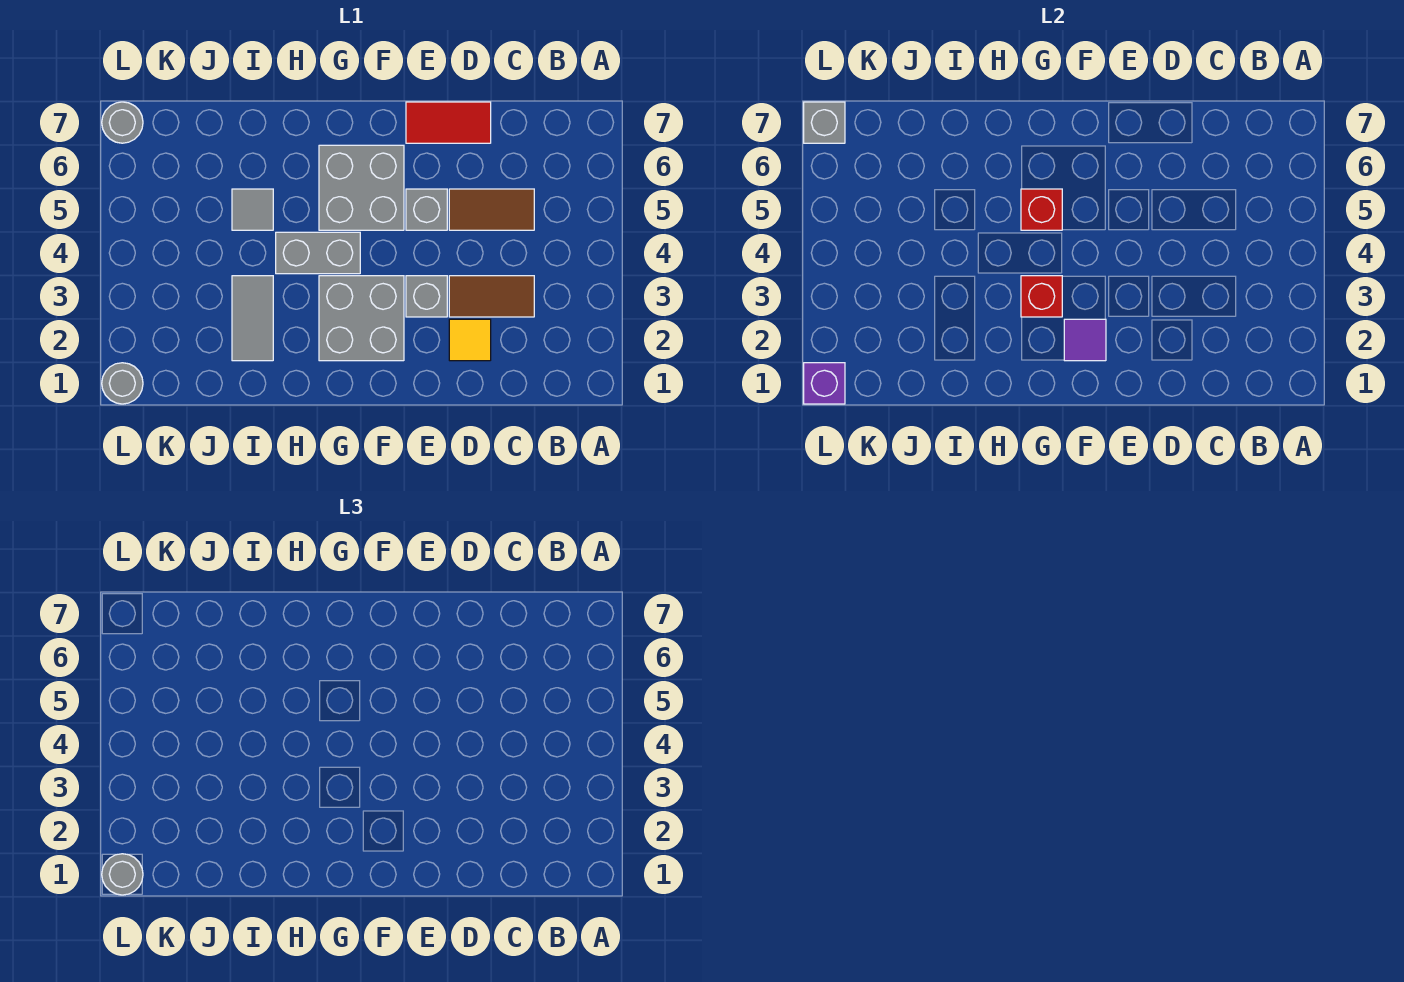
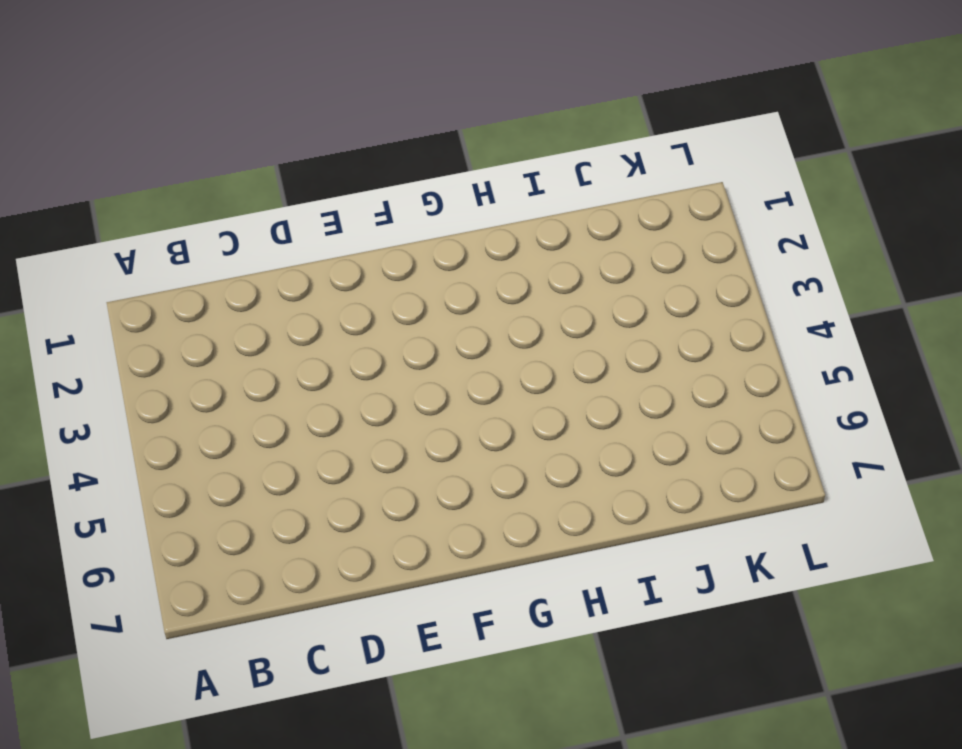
none -> brown tile C3:D3 level 1
none -> brown tile C5:D5 level 1
none -> yellow tile D2 level 1

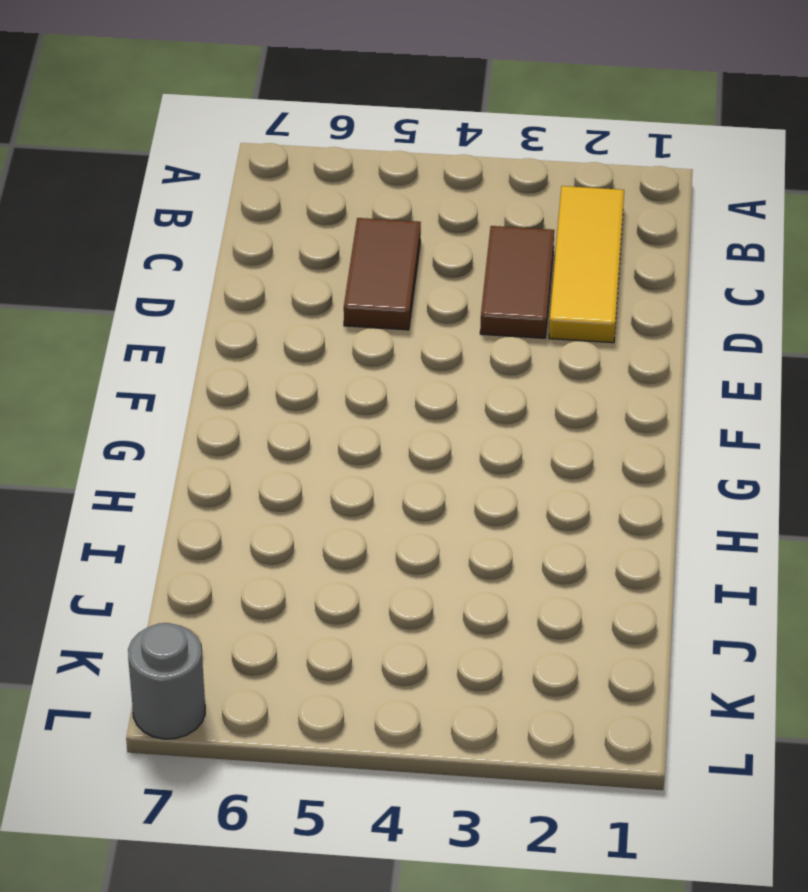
yellow tile B2:D2 level 1 -> yellow tile D2 level 1
none -> red tile D7:E7 level 1
none -> grey brick E3 level 1
none -> grey brick E5 level 1

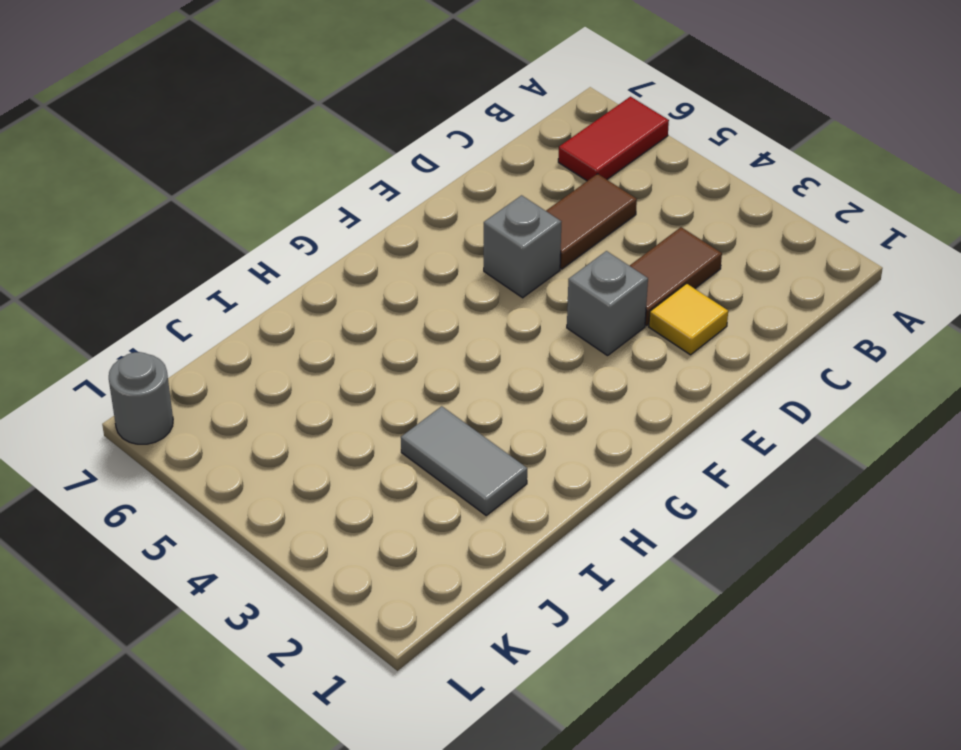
red tile A6:B6 level 1 -> red tile D7:E7 level 1
none -> grey brick F2:G3 level 1
none -> grey brick F5:G6 level 1
none -> grey brick G4:H4 level 1

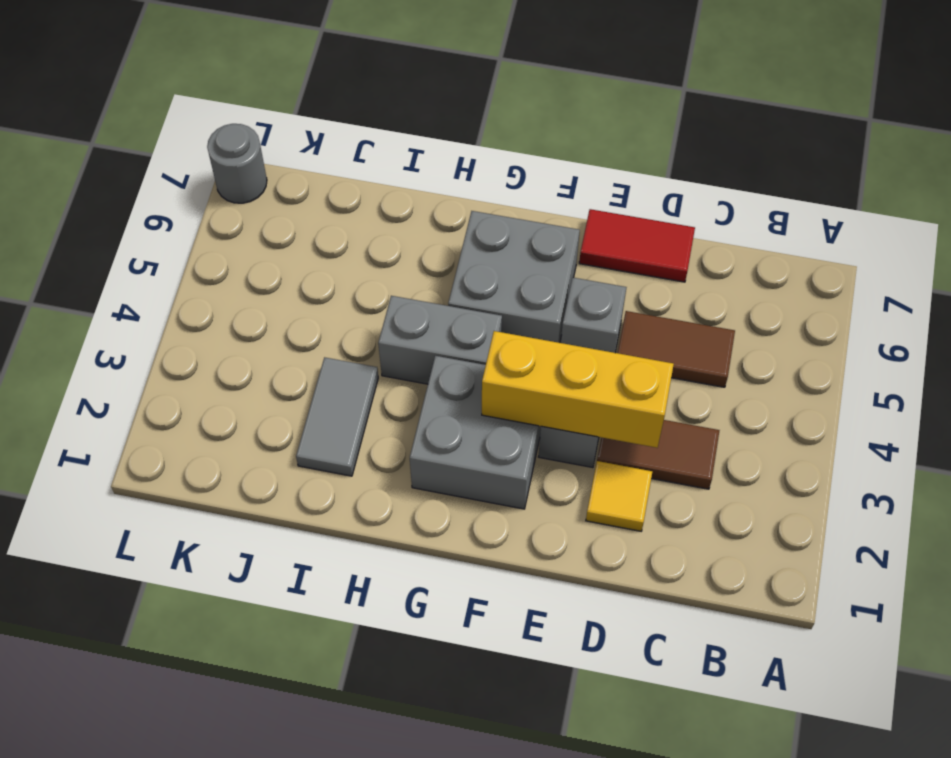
yellow brick D3:F3 level 2 -> none
none -> grey tile I5 level 1
none -> grey round brick L1 level 1
none -> purple tile F2 level 2

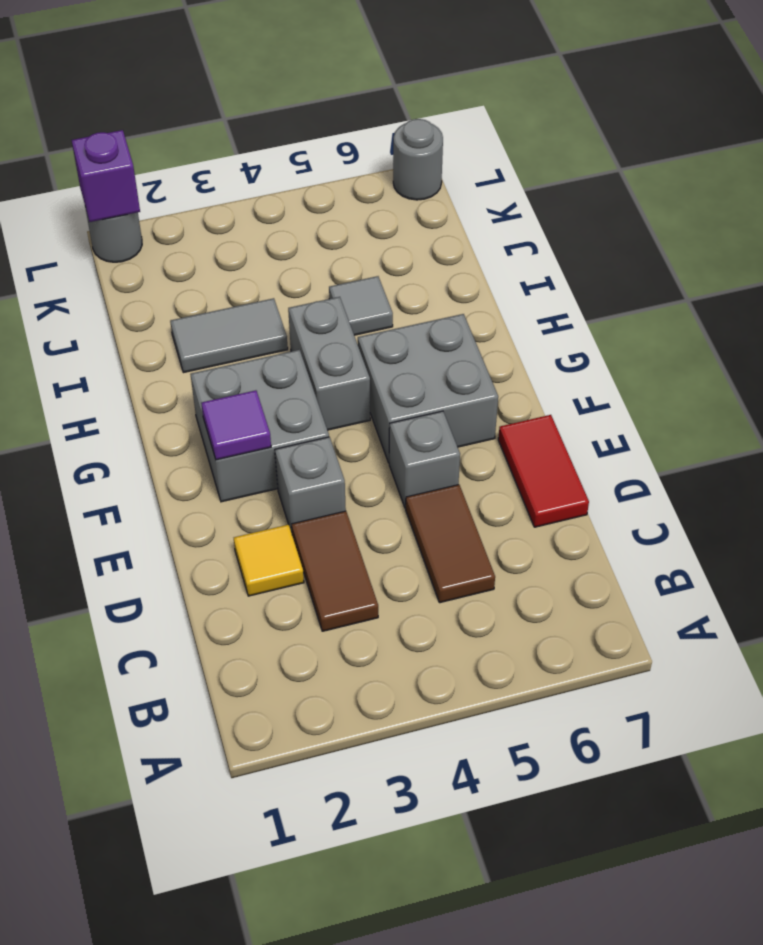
none -> red brick G3 level 2
none -> red brick G5 level 2
none -> grey brick L7 level 2

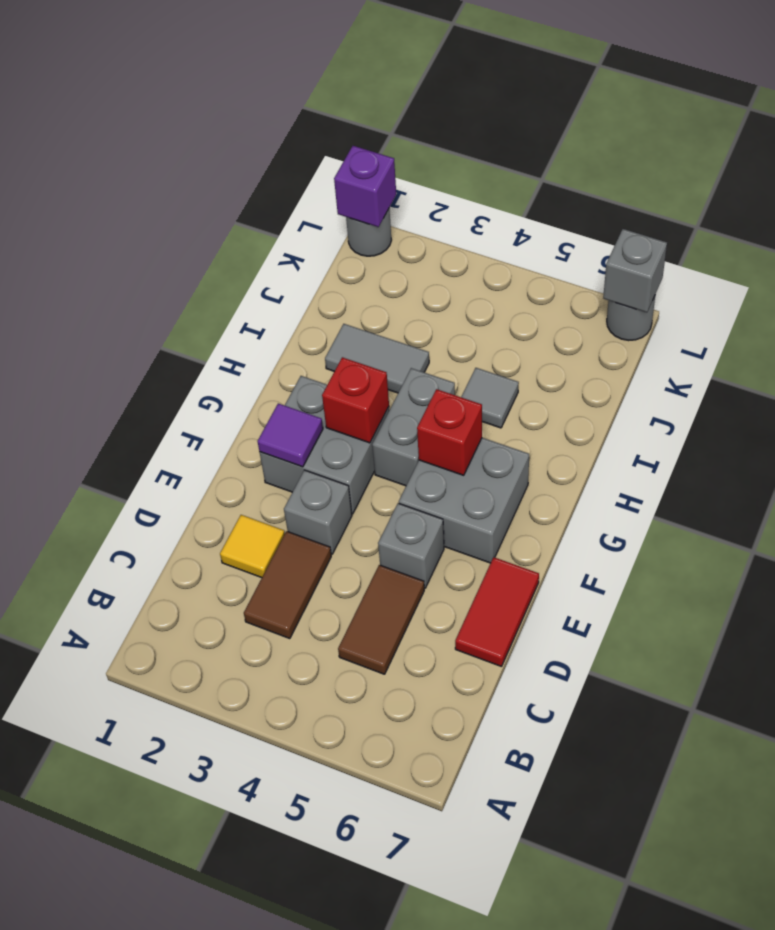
none -> grey round brick L1 level 3

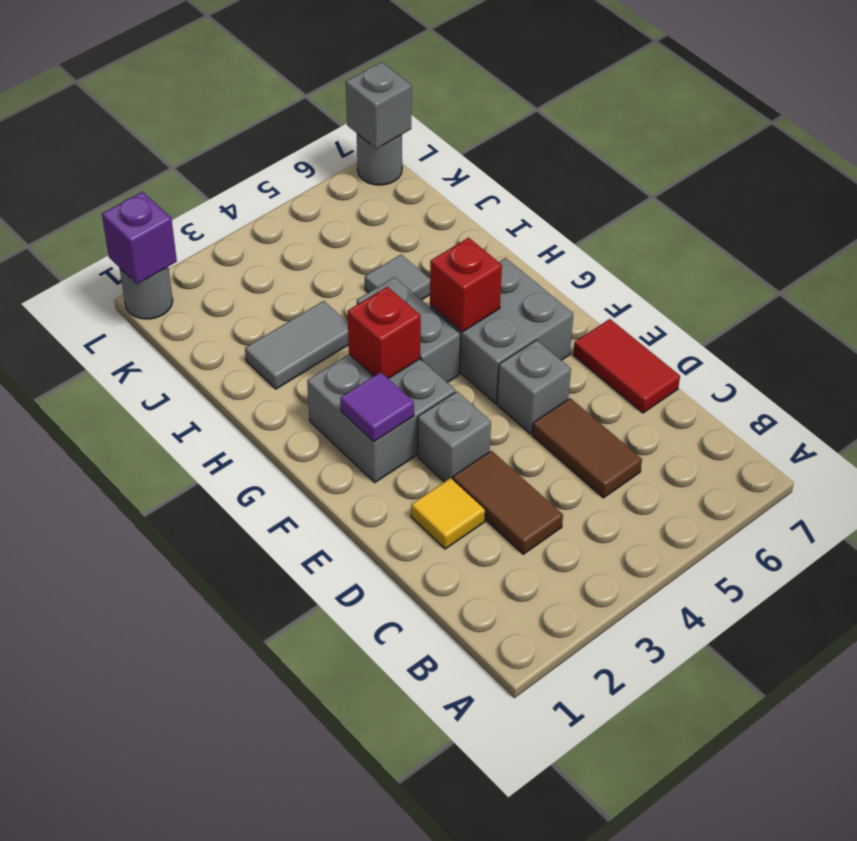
none -> grey round brick L1 level 3

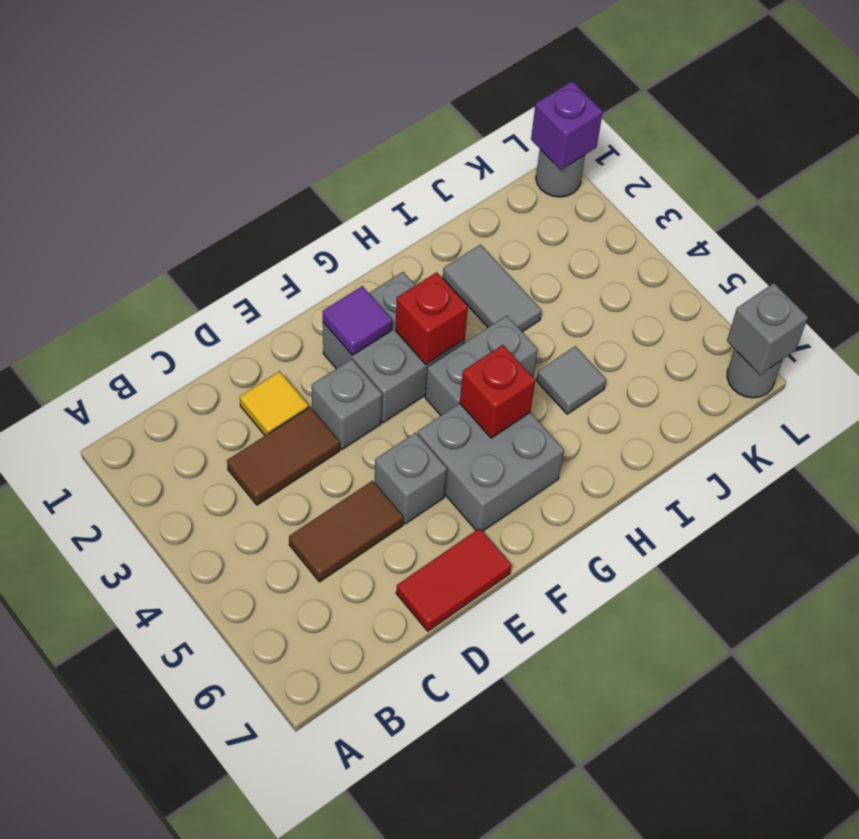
none -> grey round brick L1 level 3

